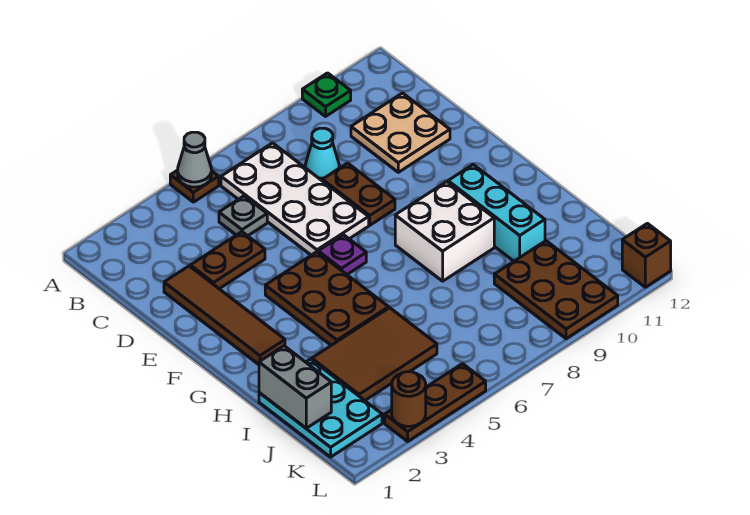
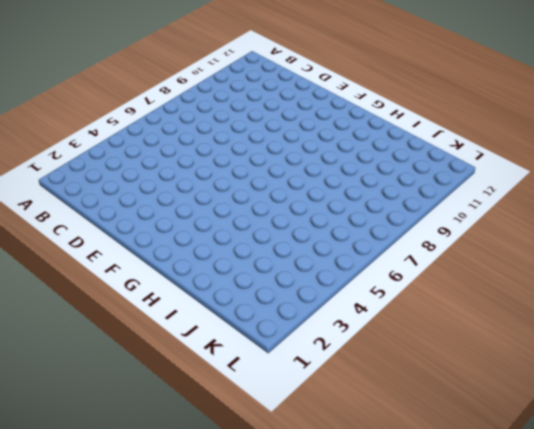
none -> brown plate A5 level 1
none -> green plate A10 level 1
none -> white plate B6:E7 level 1

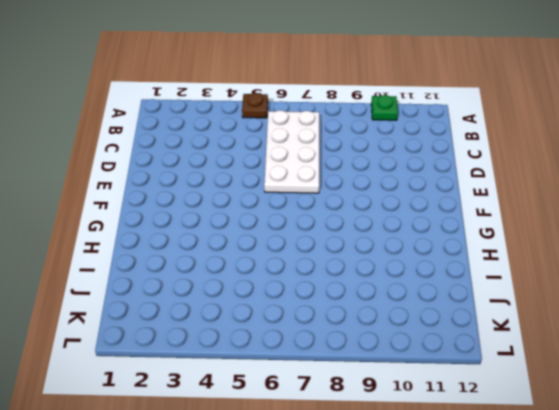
none -> grey plate C5 level 1
none -> cyan cone C8 level 1
none -> tan plate C10:D11 level 1

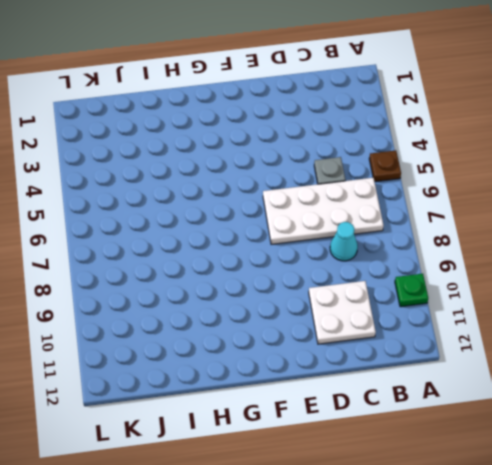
white plate C10:D11 level 1 -> tan plate C10:D11 level 1
none -> brown tile D2:G2 level 1
none -> brown plate D3:D4 level 1
none -> brown plate D8:E8 level 1

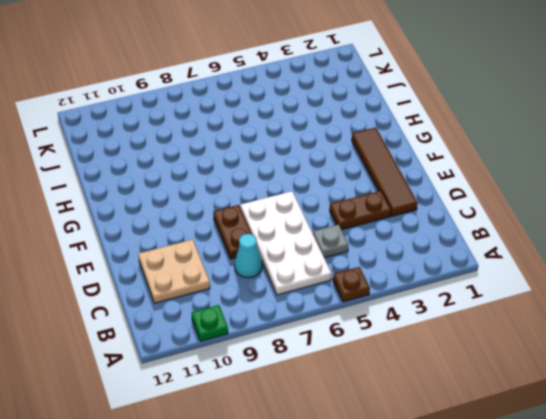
none -> brown plate F4:H5 level 1
none -> purple plate F6 level 1
none -> white brick G8:H9 level 1

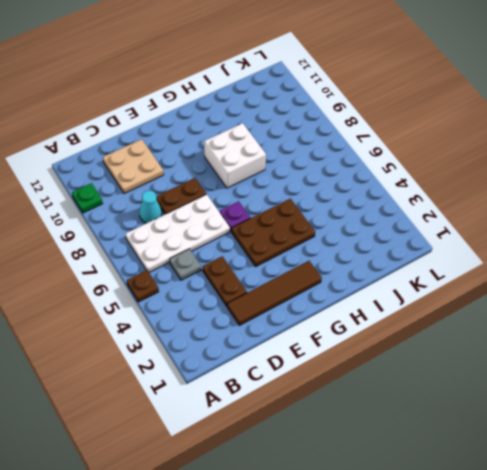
none -> cyan brick G10:I10 level 1
none -> cyan plate I1:K2 level 1
none -> brown tile I3:J5 level 1

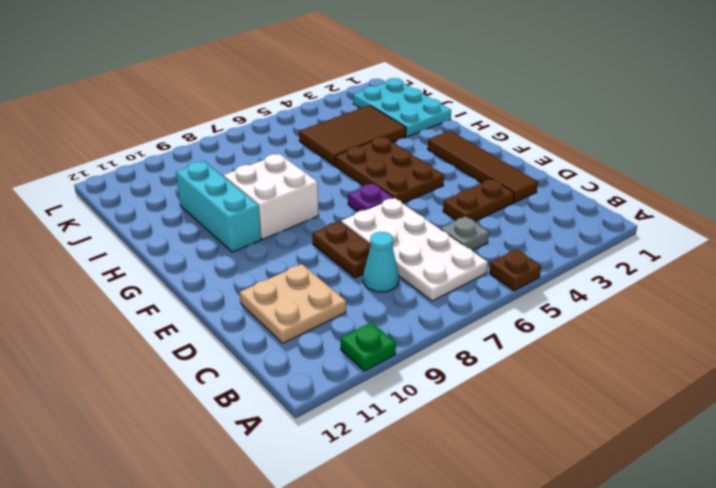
none -> brown plate J9:L10 level 1
none -> brown plate L3:L5 level 1
none -> brown brick L12 level 1

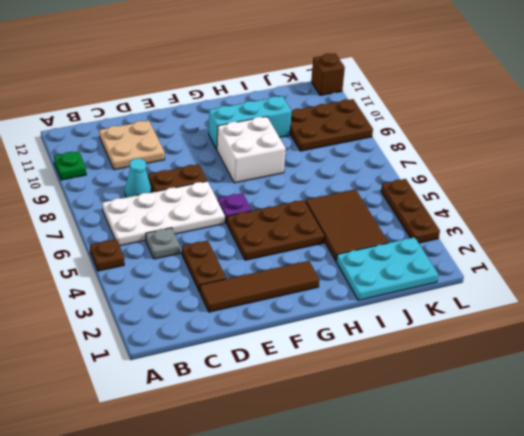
none -> grey cone A5 level 2
none -> grey brick I1:J1 level 2
none -> brown round brick L3 level 2

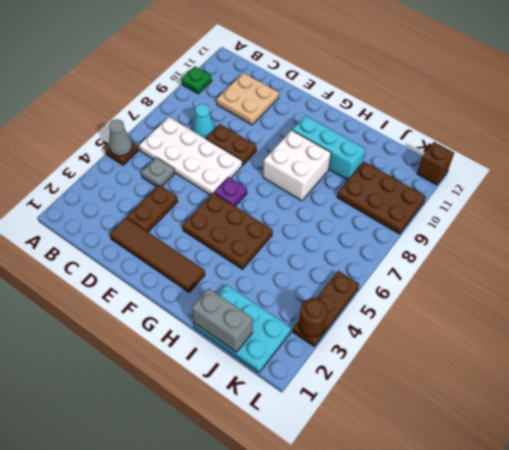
none -> brown tile I3:J5 level 1

